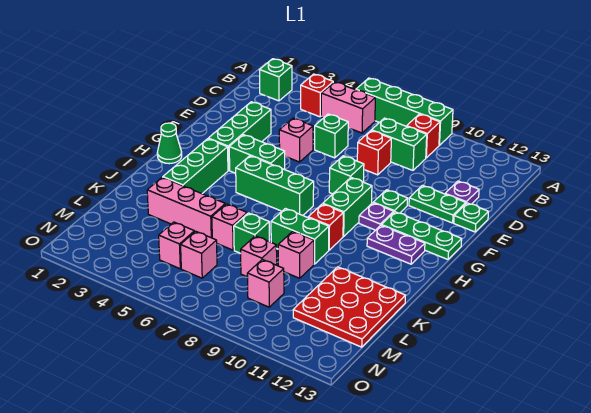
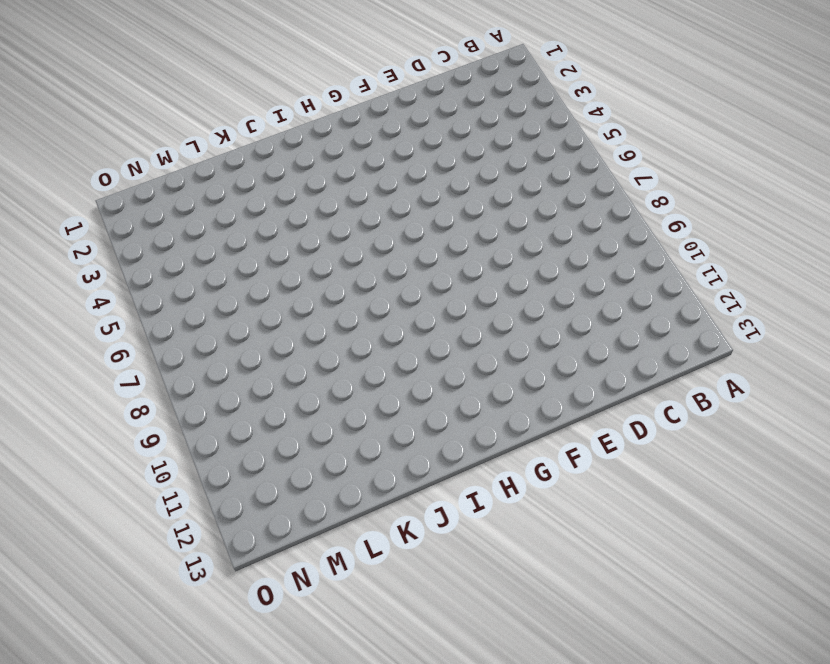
none -> green brick A6:A9 level 1
none -> green brick B2 level 1
none -> red brick B4 level 1
none -> pink brick B5:B6 level 1

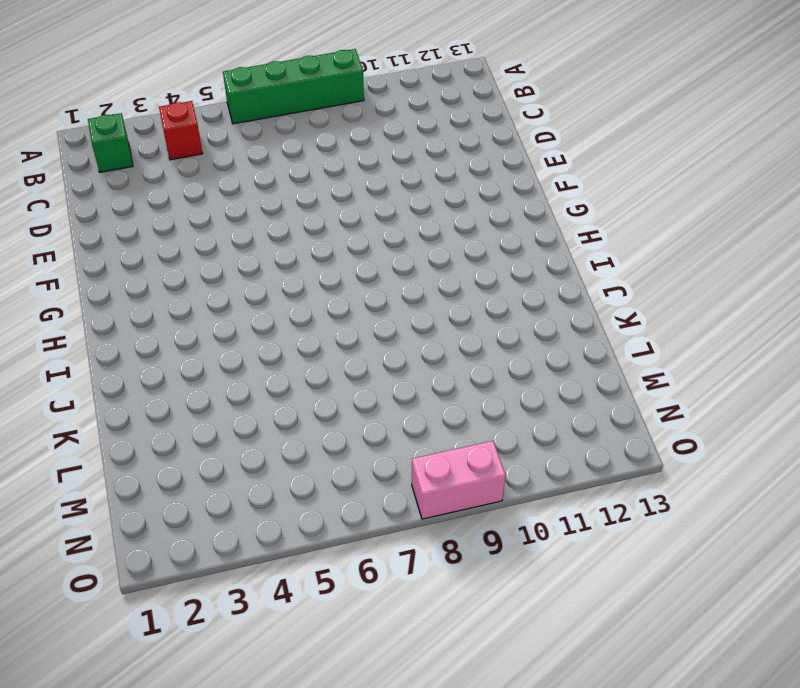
pink brick O8:O9 level 1 -> pink brick B5:B6 level 1
none -> red brick B9 level 1
none -> green brick C8:C9 level 1
none -> green brick D6 level 1
none -> red brick D8 level 1

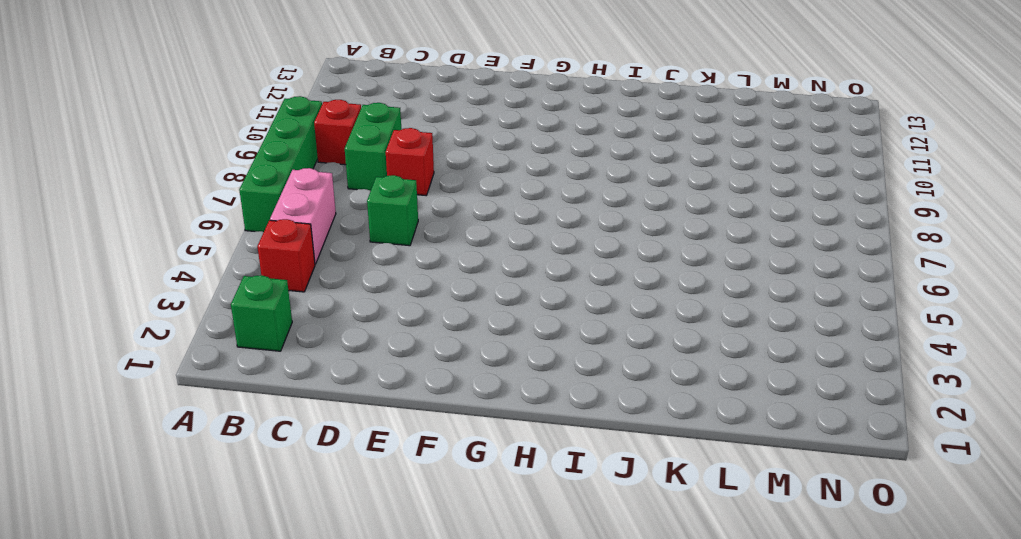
none -> purple plate D12 level 1
none -> green brick E3:G3 level 1
none -> pink brick E5 level 1
none -> green plate E11:E12 level 1

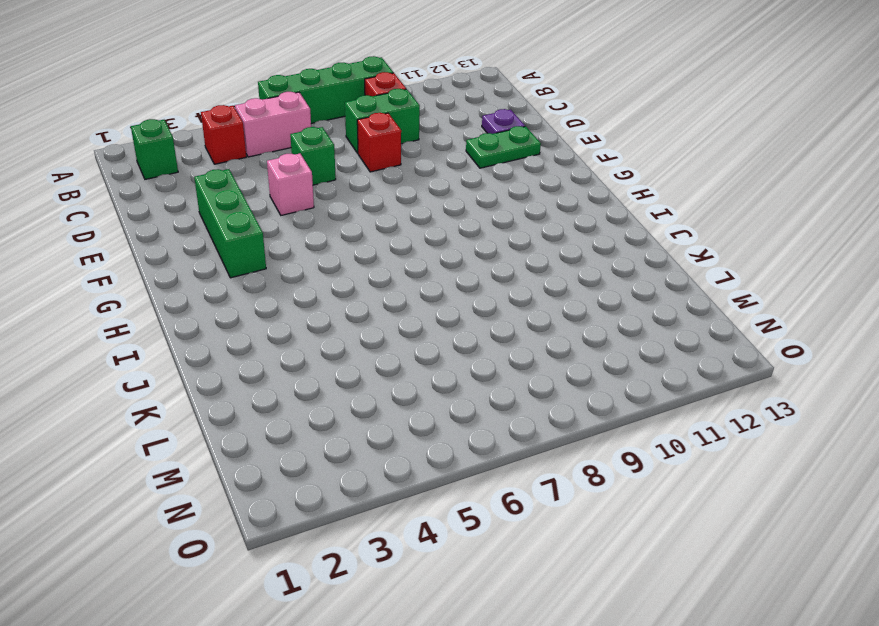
none -> green plate E13 level 1
none -> green brick F8 level 1
none -> green plate F10 level 1
none -> green brick G4:G5 level 1

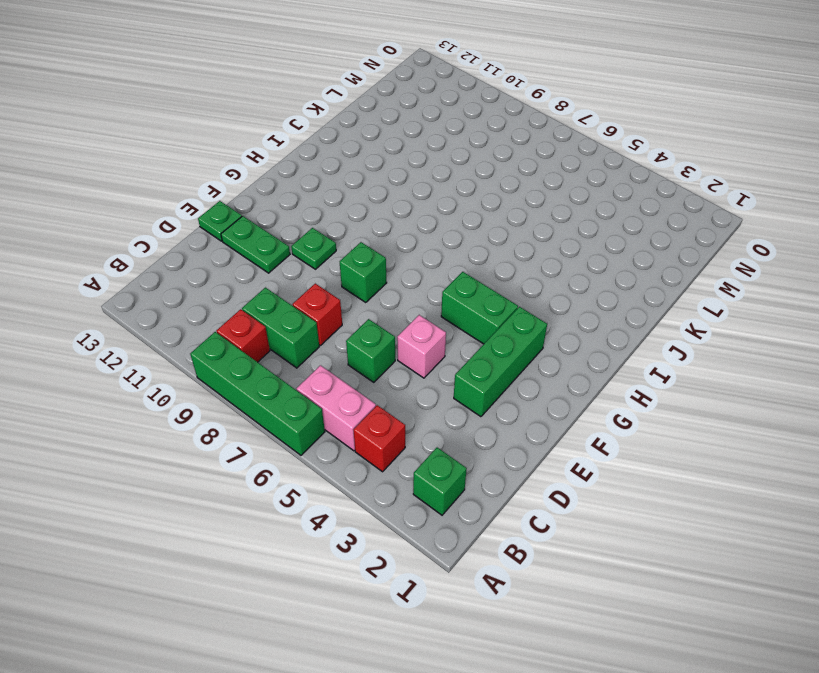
none -> purple plate D12 level 1
none -> green brick G9:H9 level 1
none -> purple plate G10 level 1
none -> green plate G11:G13 level 1

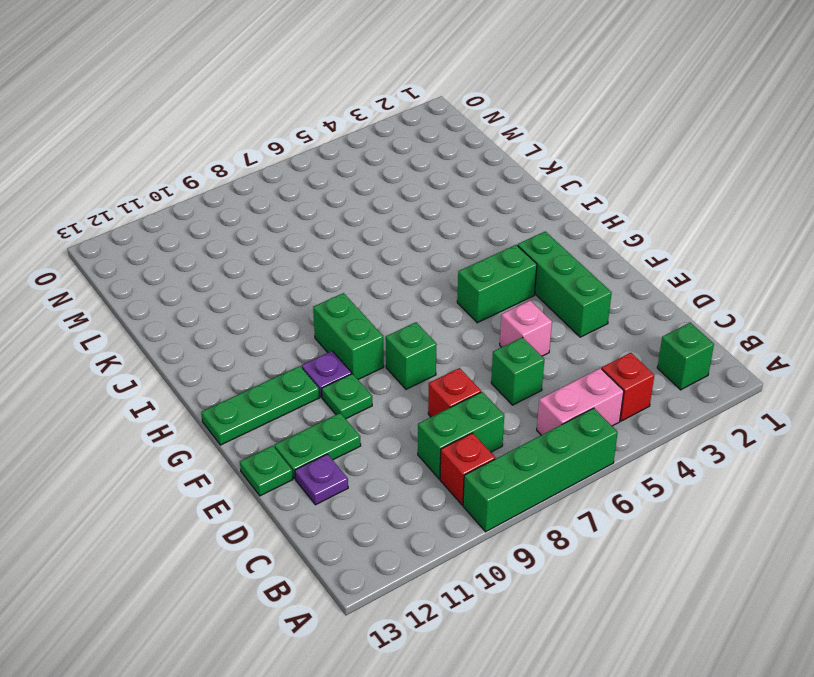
none -> green cone H1 level 1
none -> green brick H3:J3 level 1
none -> green brick H5:H7 level 1
none -> purple plate H11:H12 level 1

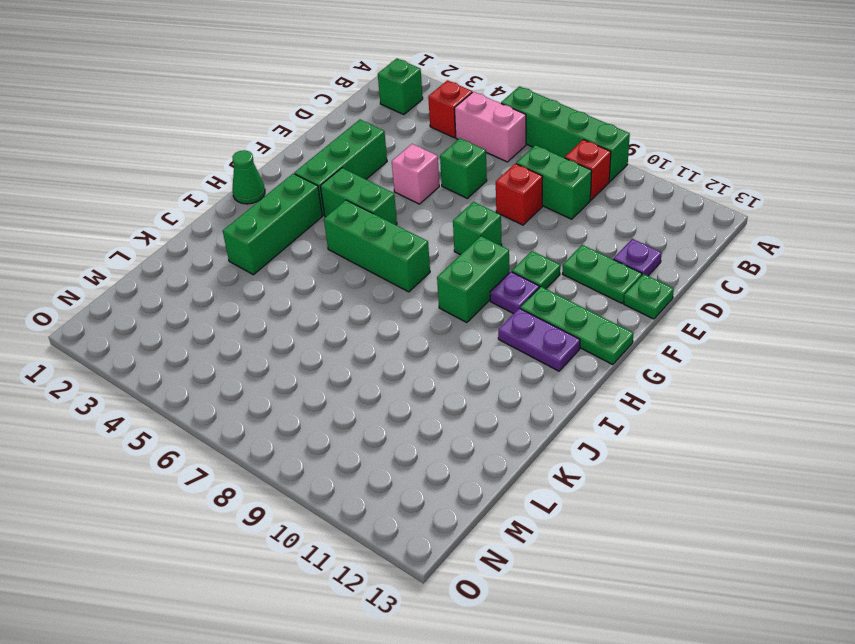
none -> red brick I9 level 1
none -> green brick J8:J9 level 1
none -> pink brick K3:K5 level 1
none -> pink brick K6 level 1

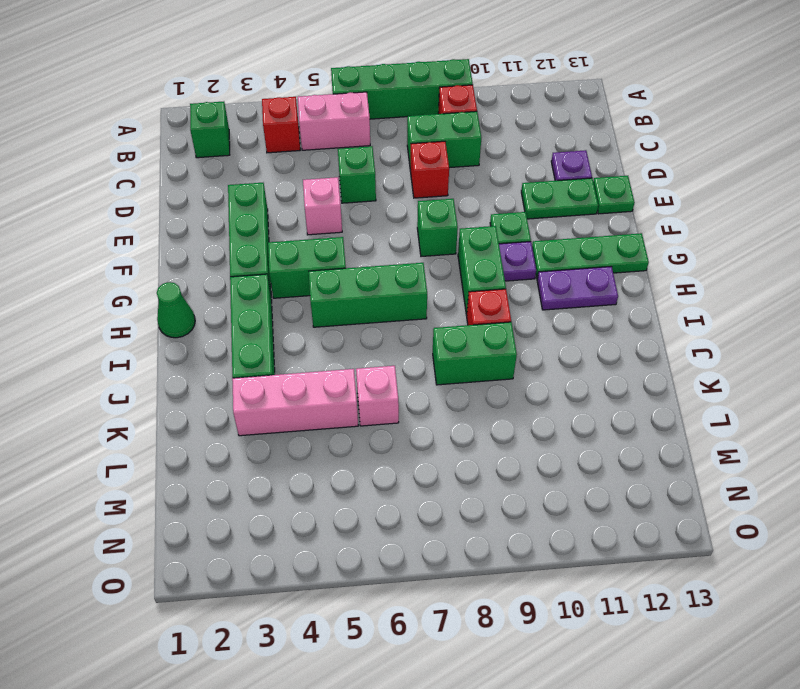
none -> green brick K7 level 1
none -> pink brick K9 level 1
none -> red plate K11:M13 level 1
none -> pink brick L8 level 1

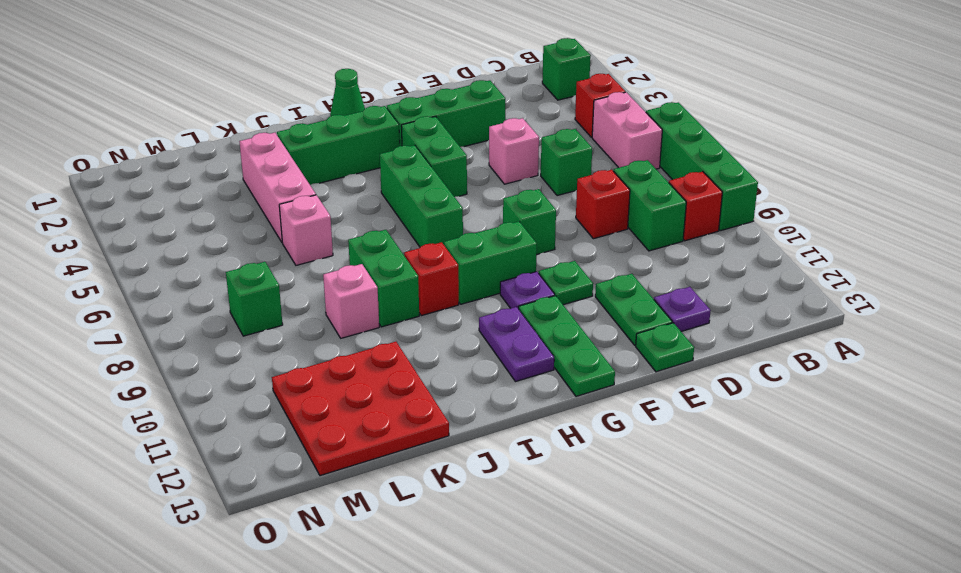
green brick M8 level 1 -> green brick K7 level 1
none -> pink brick L8 level 1
none -> pink brick M5 level 1
none -> pink brick M6 level 1
none -> pink brick M9 level 1

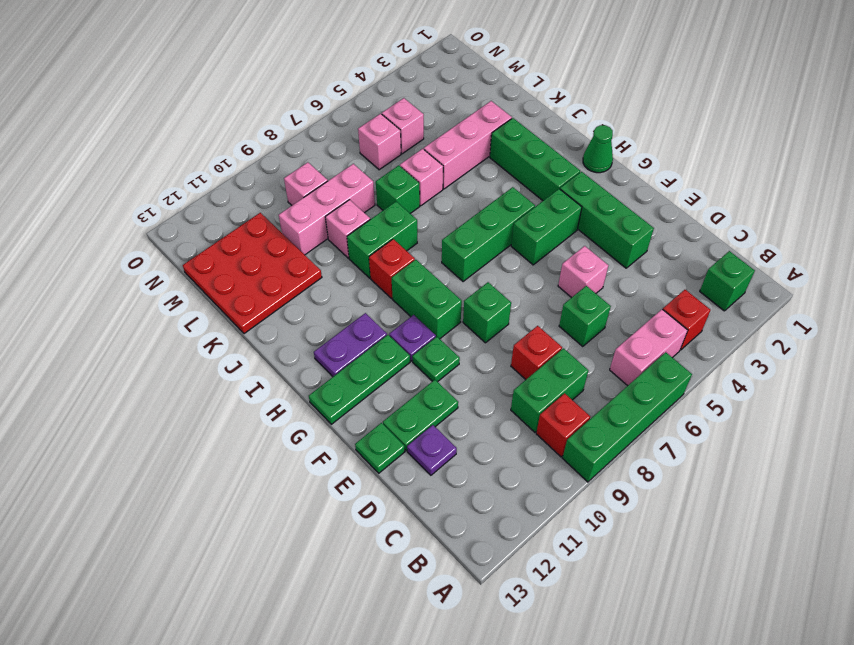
pink brick L8:L10 level 1 -> pink brick L8 level 1

